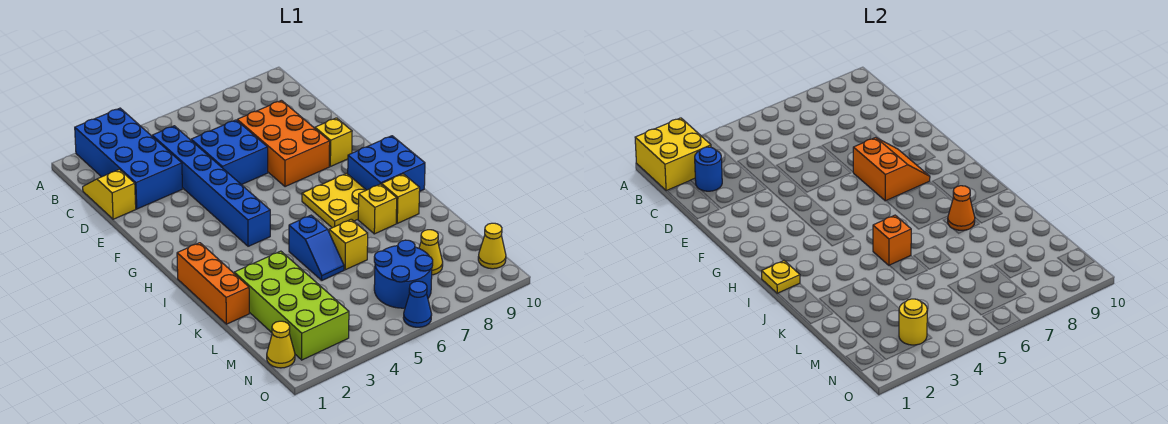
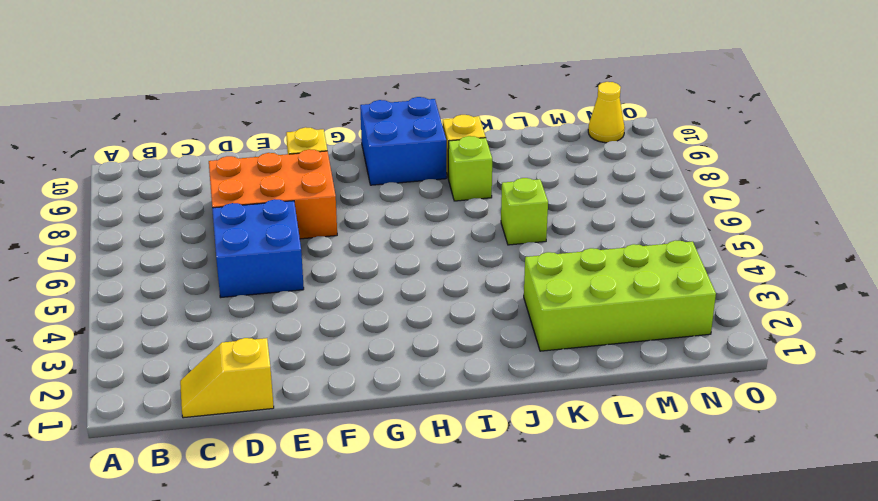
lime brick J8 level 1 -> yellow brick J8 level 1
lime brick K6 level 1 -> yellow brick K6 level 1
none -> blue brick A2:D3 level 1
none -> blue brick C4:H4 level 1
none -> yellow plate H7:I8 level 1

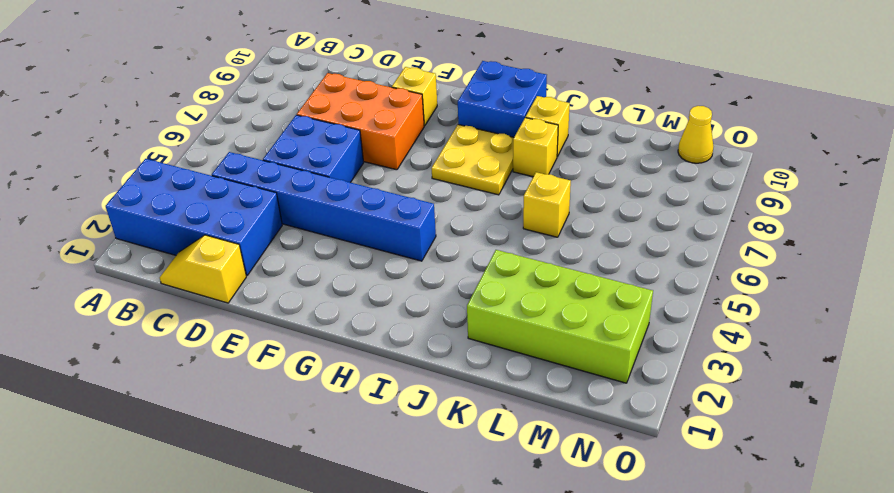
none -> orange brick I1:K1 level 1
none -> blue slope J5:K5 level 1 top J
none -> blue round brick M6:N7 level 1

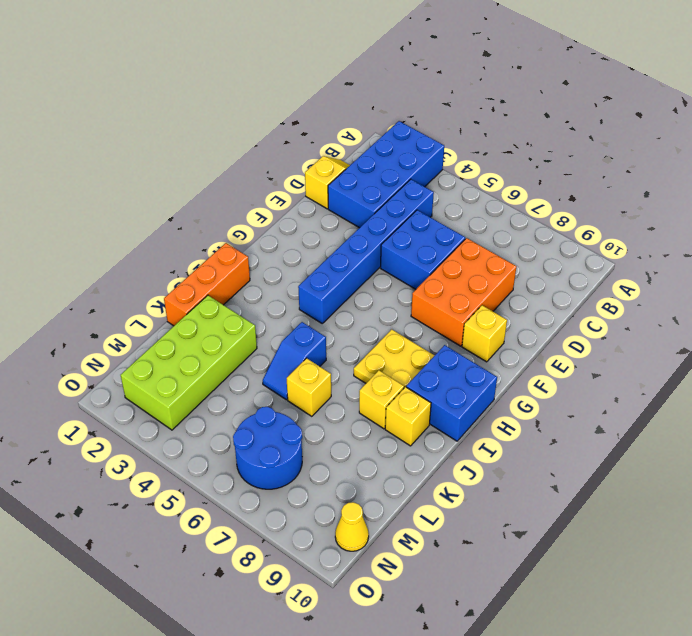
none -> yellow cone M8 level 1
none -> yellow cone N1 level 1
none -> blue cone O6 level 1

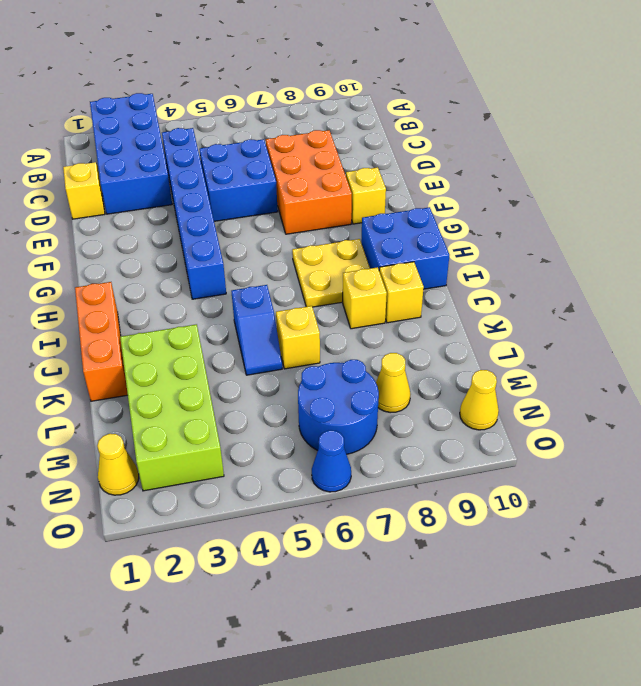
none -> yellow brick A1:B2 level 2
none -> blue round brick C2 level 2
none -> orange slope F7:G8 level 2 top 7

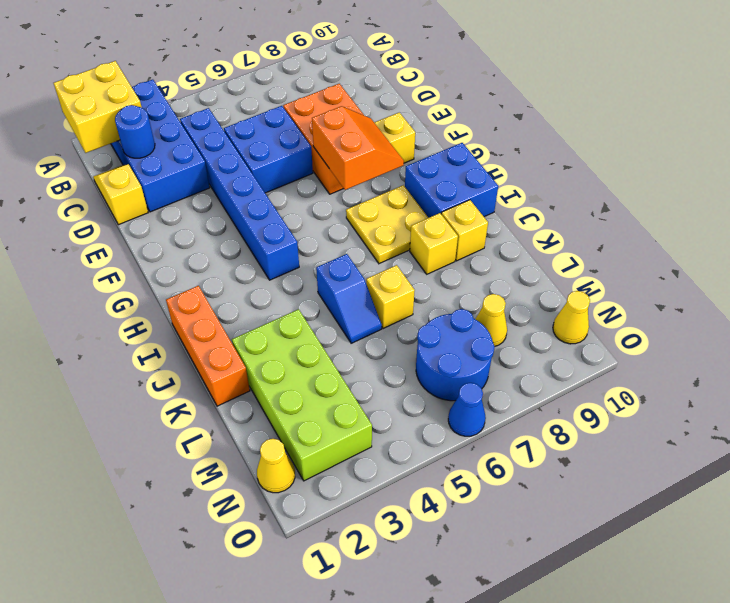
none -> yellow plate I1 level 2
none -> orange brick J5 level 2
none -> orange cone J8 level 2

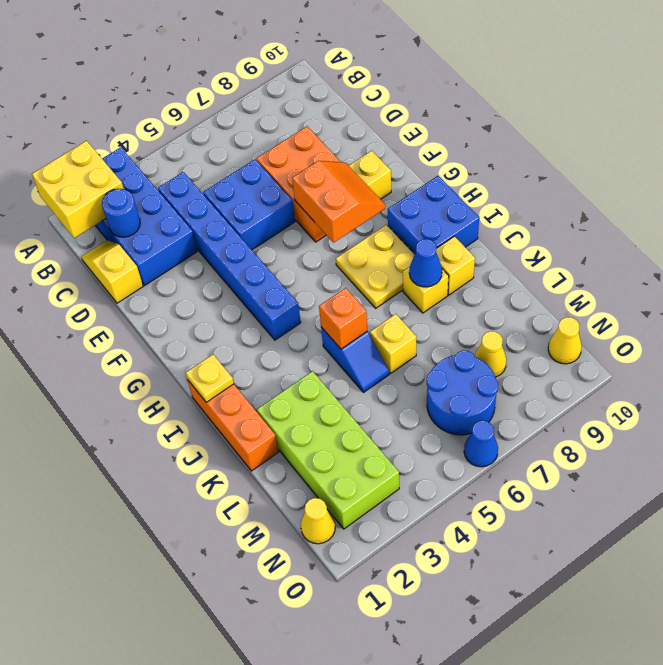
blue cone J8 level 2 -> orange cone J8 level 2
none -> yellow round brick N3 level 2

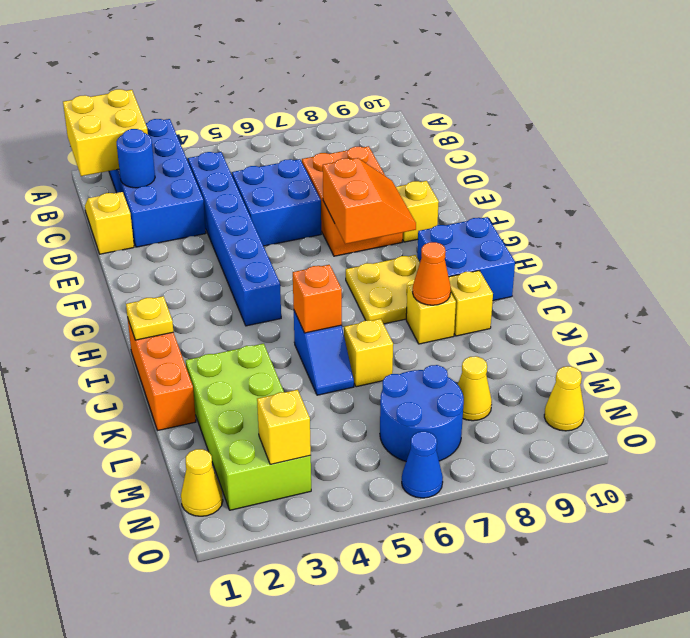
yellow brick N3 level 2 -> yellow round brick N3 level 2

